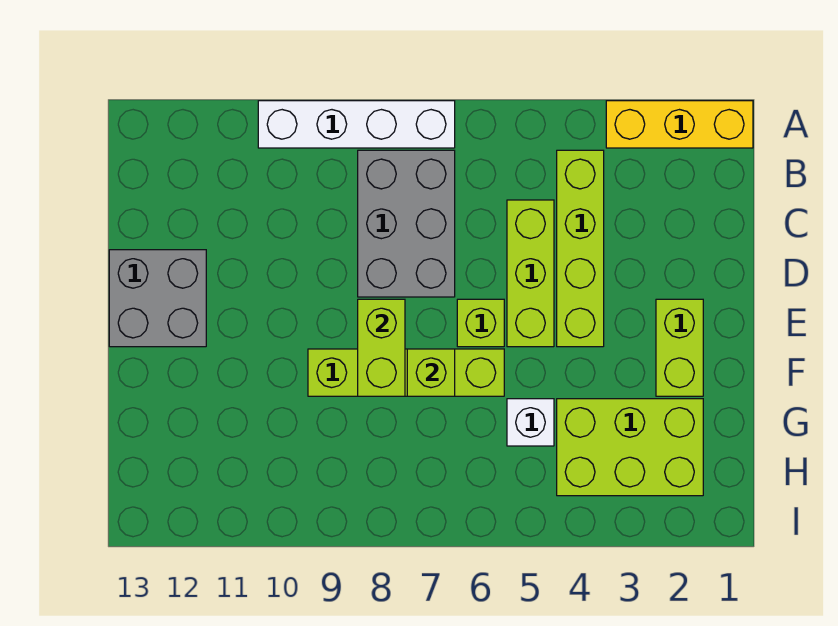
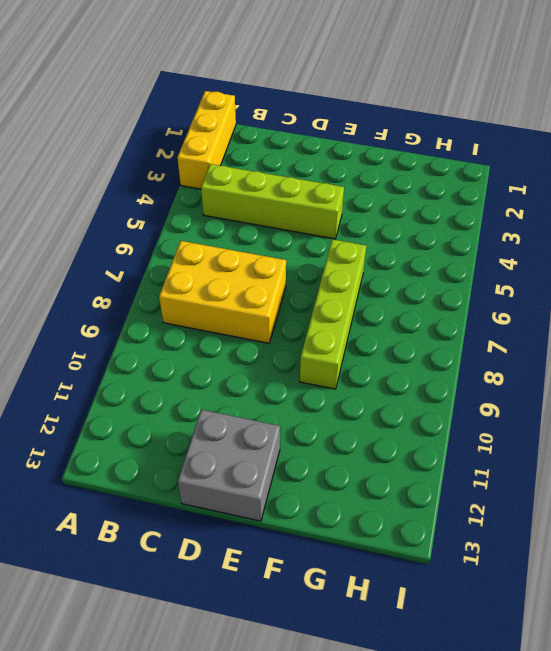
yellow brick B7:D8 level 1 -> grey brick B7:D8 level 1
none -> white brick A7:A10 level 1
none -> lime brick C5:E5 level 1
none -> lime brick E2:F2 level 1

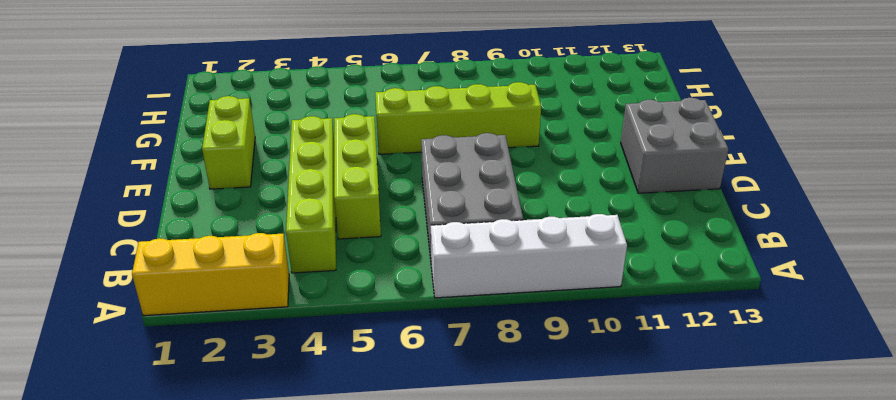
none -> lime brick E6 level 1
none -> lime brick G2:H4 level 1
none -> white brick G5 level 1

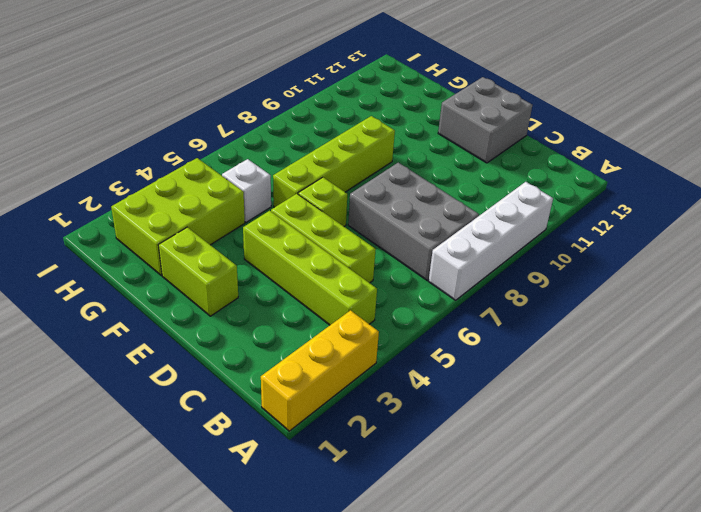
none -> lime brick E8:F8 level 2
none -> lime brick F7 level 2

